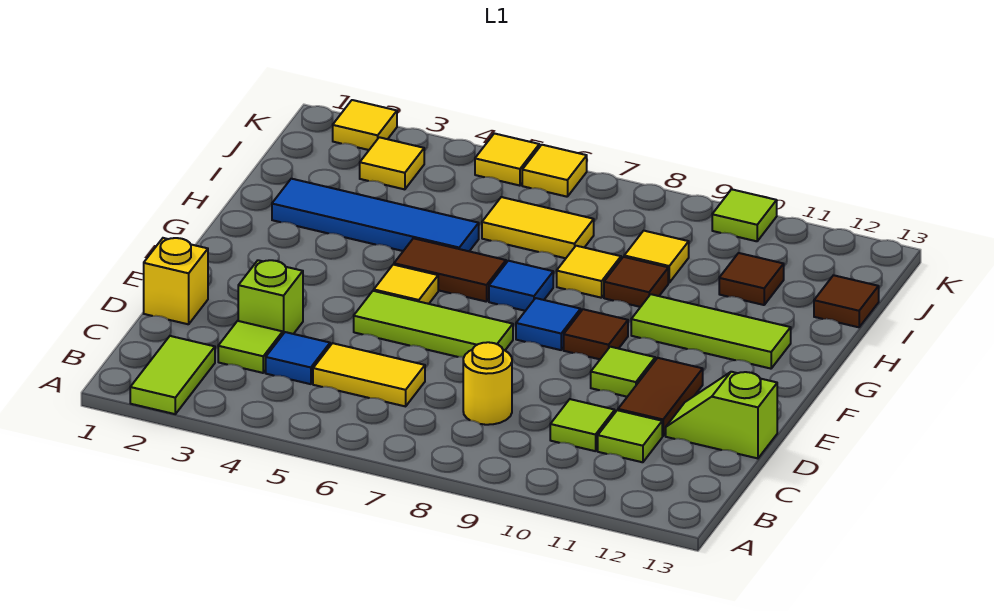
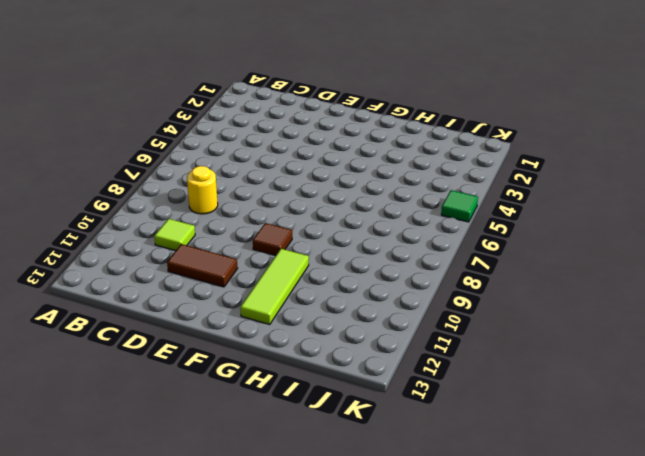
green tile K5 level 1 -> yellow tile K5 level 1
none -> lime tile A2:B2 level 1
none -> lime tile C3 level 1
none -> blue tile C4 level 1
none -> yellow tile C5:C6 level 1

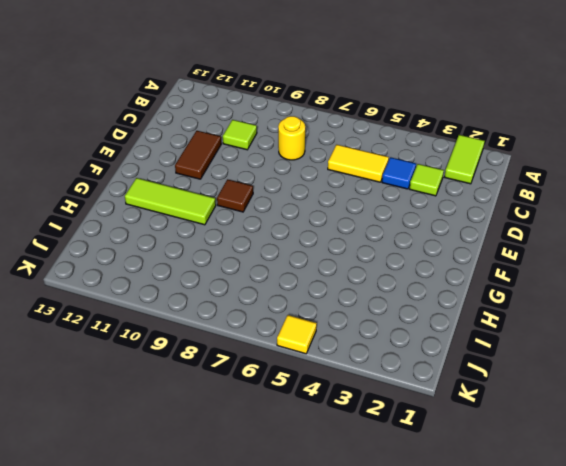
none -> lime tile C11 level 1
none -> yellow brick D1 level 1
none -> lime brick D3 level 1
none -> lime slope D12:D13 level 1 top 13

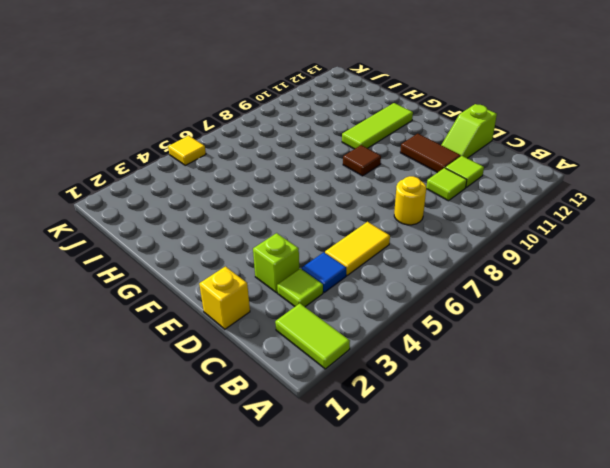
none -> lime tile E5:E7 level 1
none -> lime tile E10 level 1
none -> yellow tile F5 level 1
none -> blue tile F8 level 1

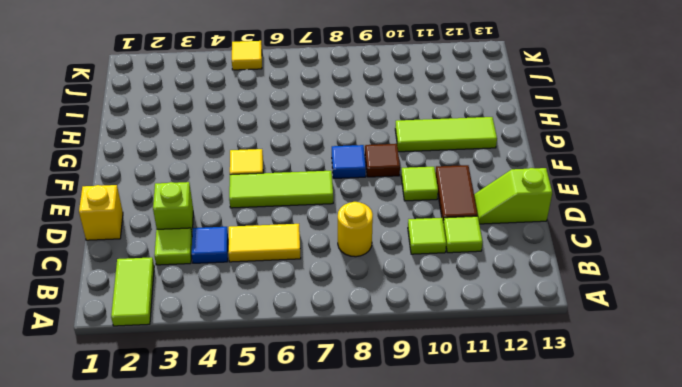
none -> brown tile G5:G6 level 1
none -> blue tile G7 level 1
none -> blue tile H2:H5 level 1
none -> yellow tile H8 level 1

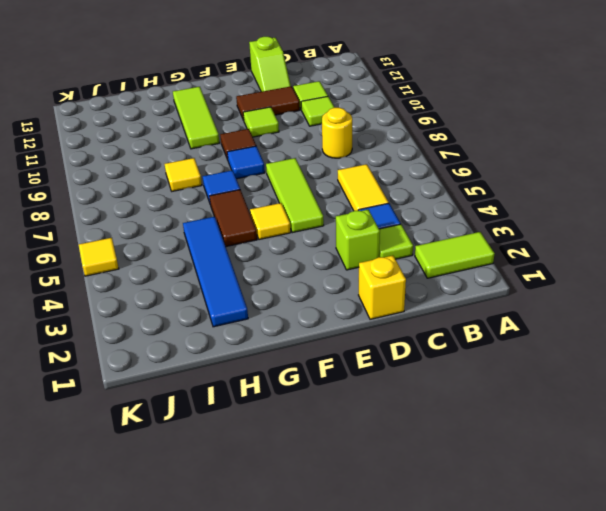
none -> brown tile H9 level 1
none -> yellow tile I6:I7 level 1
none -> yellow tile I9 level 1
none -> brown tile I11 level 1

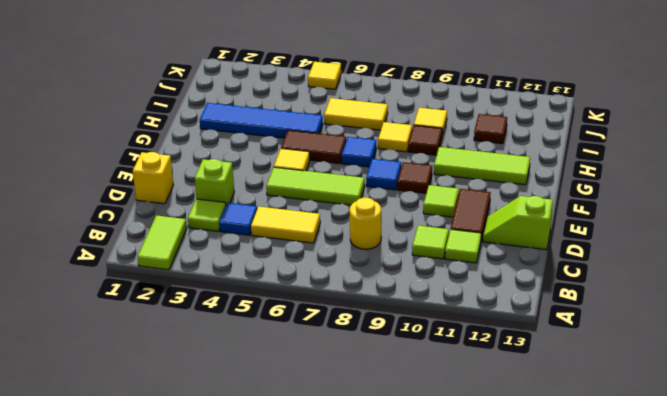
none -> brown tile I13 level 1
none -> yellow tile J3 level 1
none -> yellow tile K2 level 1
none -> yellow tile K6 level 1

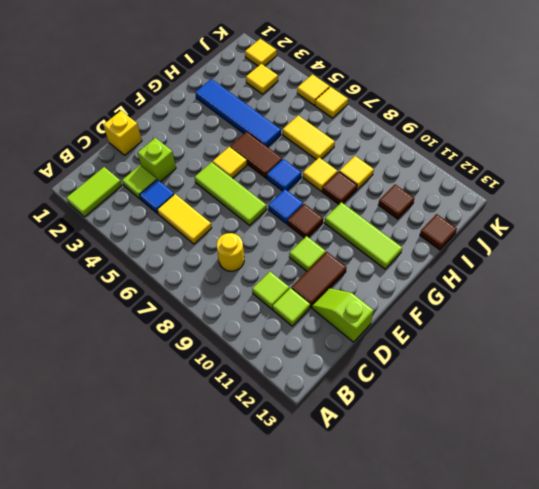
none -> lime tile K10 level 1

